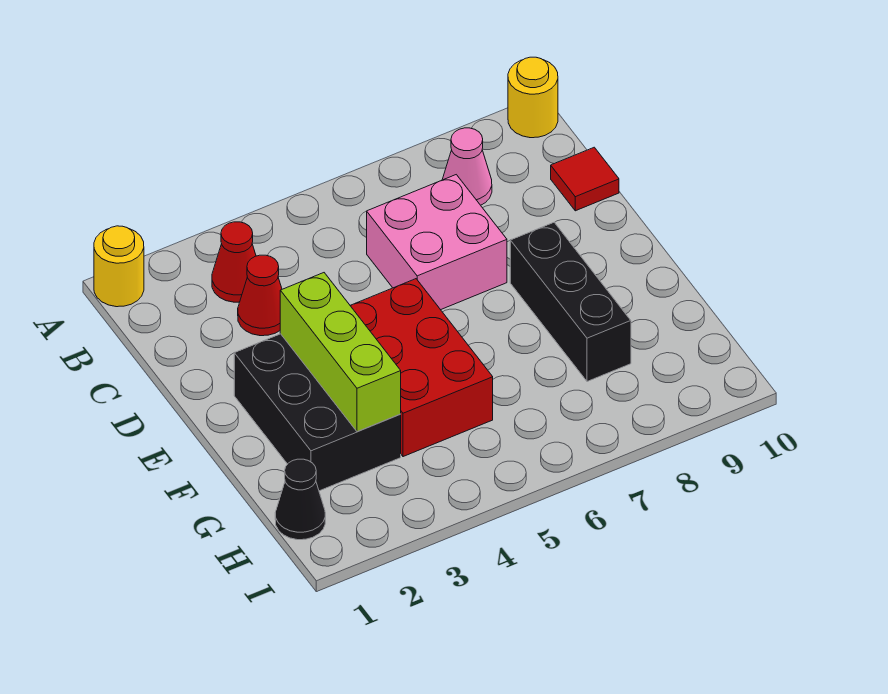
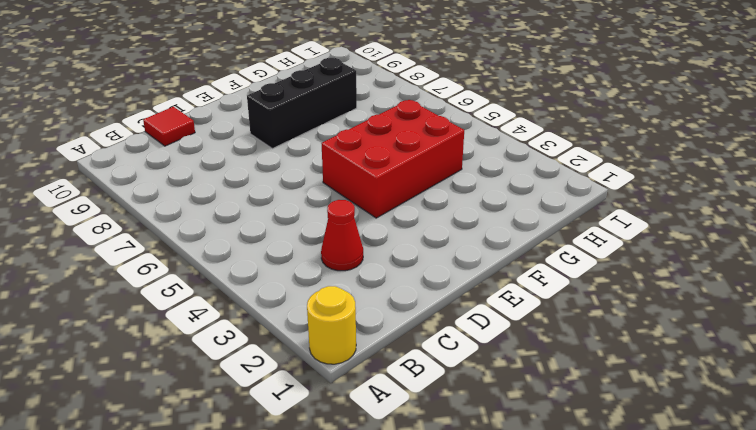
none -> yellow round brick A10 level 1
none -> red cone B3 level 1
none -> pink cone B8 level 1

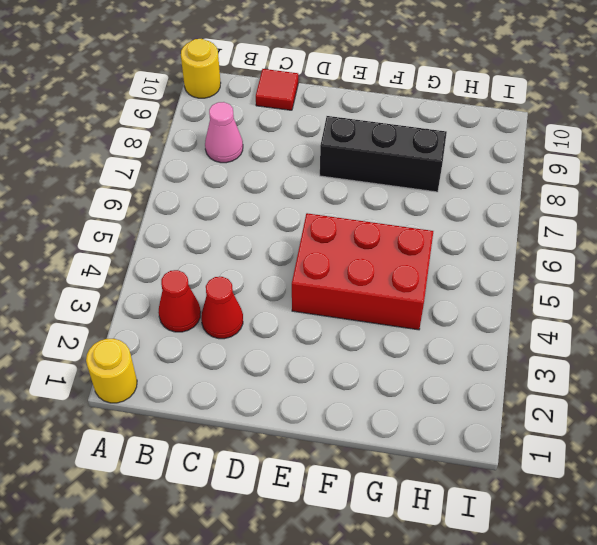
none -> pink brick C6:D7 level 1
none -> black brick E2:G3 level 1
none -> black cone H1 level 1

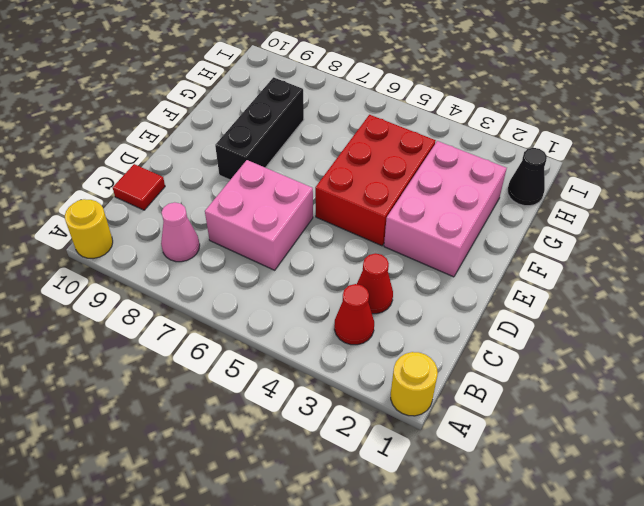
pink brick E2:G3 level 1 -> black brick E2:G3 level 1
none -> lime brick E3:G3 level 2

